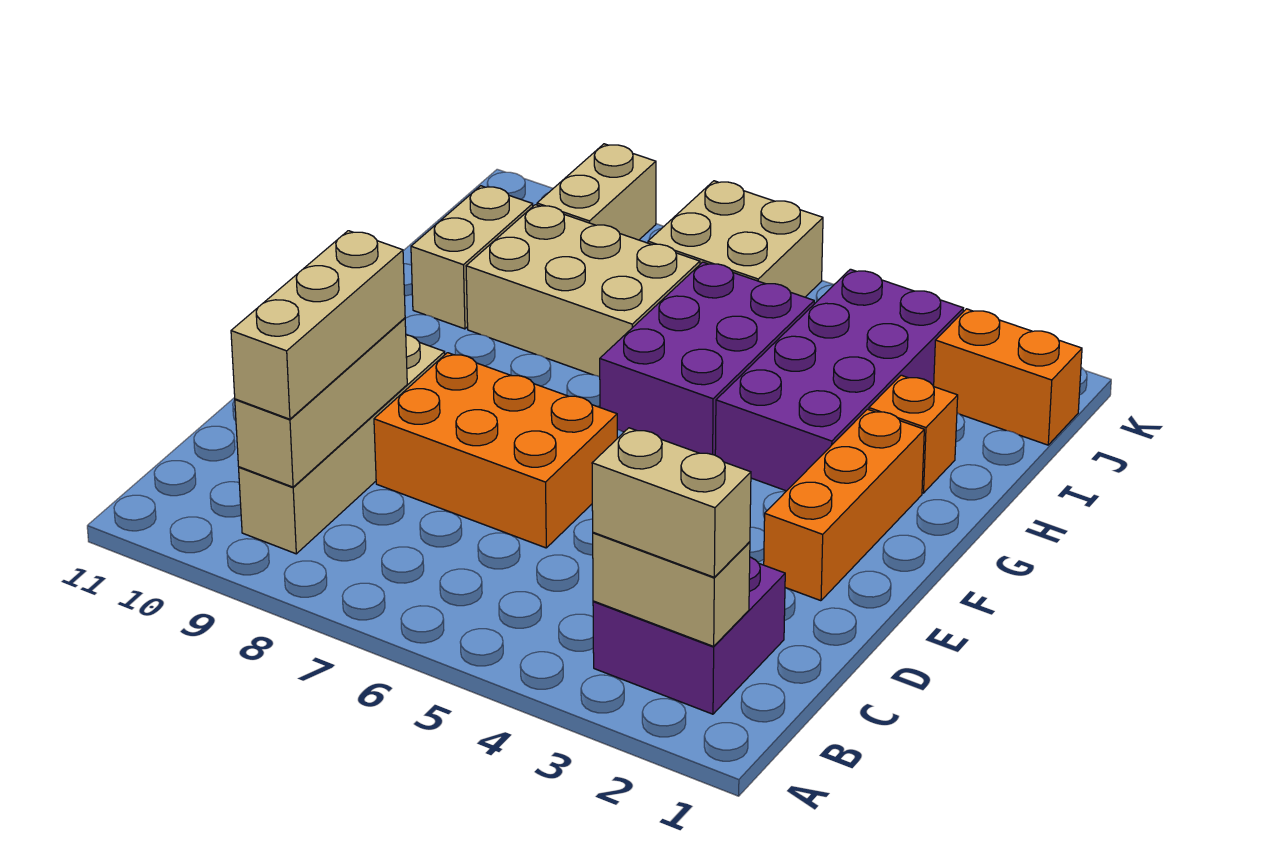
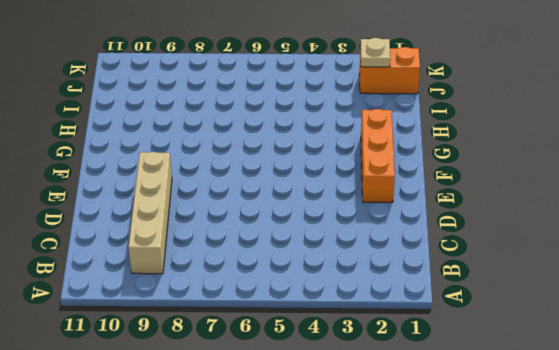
tan plate J2 level 2 -> none
none -> purple brick B2:C3 level 1
none -> orange brick D6:E8 level 1
none -> purple brick G3:J4 level 1

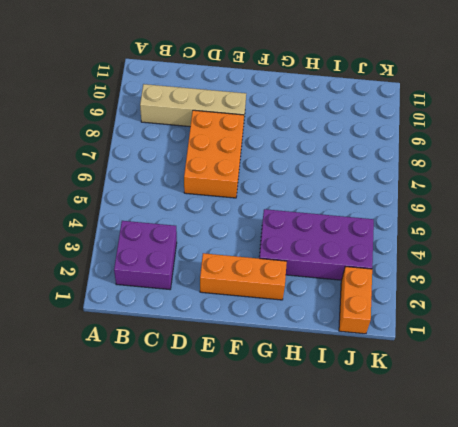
none -> purple brick G5:I6 level 1
none -> orange brick H2 level 1
none -> tan brick H7:I9 level 1

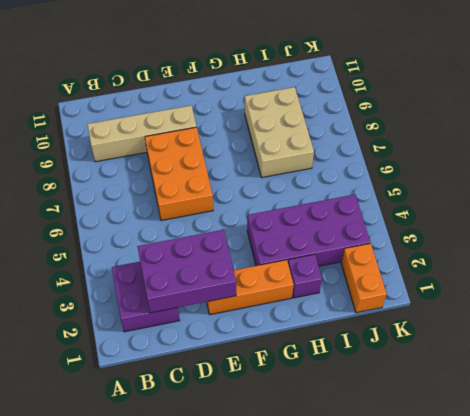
purple brick C2:E3 level 2 -> purple brick G5:I6 level 1
purple brick H2 level 1 -> orange brick H2 level 1
none -> tan brick H10:I10 level 1
none -> tan brick J6:K7 level 1
none -> tan brick J9:K9 level 1

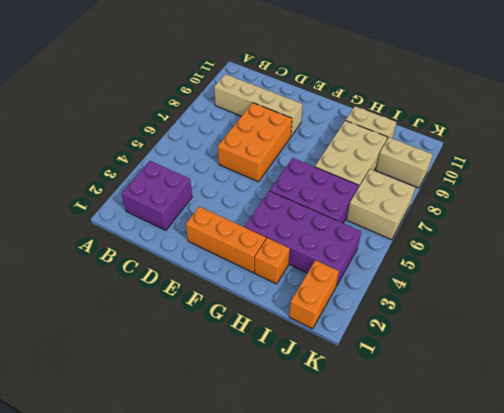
none -> tan brick B2:B3 level 2
none -> tan brick B9:D9 level 2
none -> tan brick B2:B3 level 3

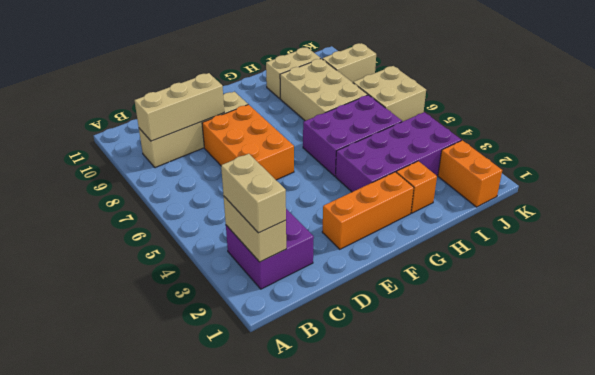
none -> tan brick B9:D9 level 3

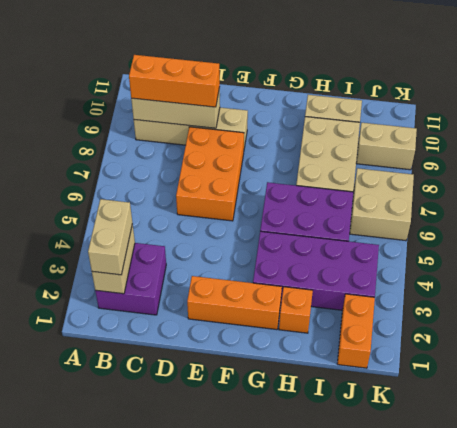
orange brick B9:D9 level 3 -> tan brick B9:D9 level 3

